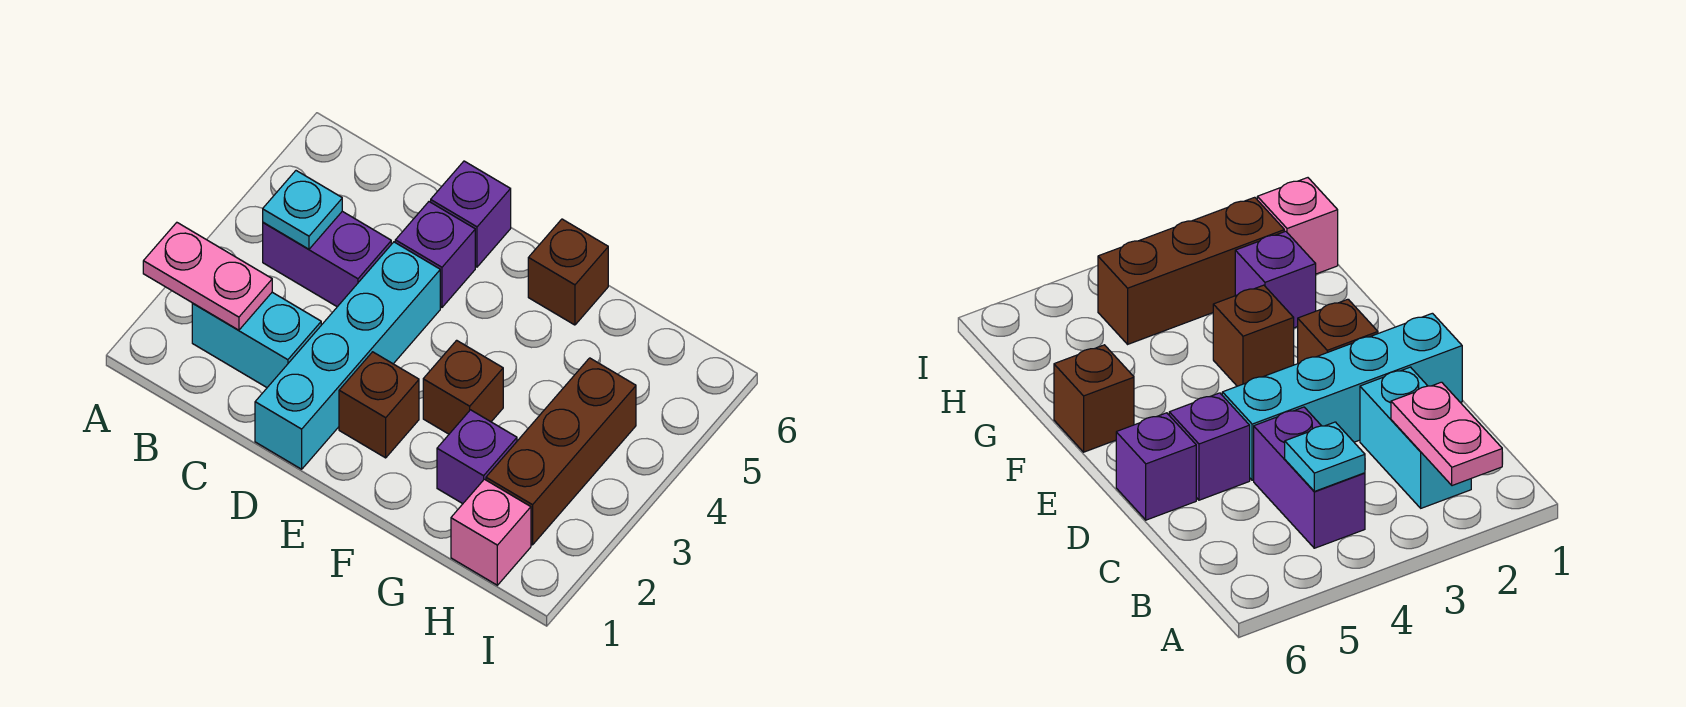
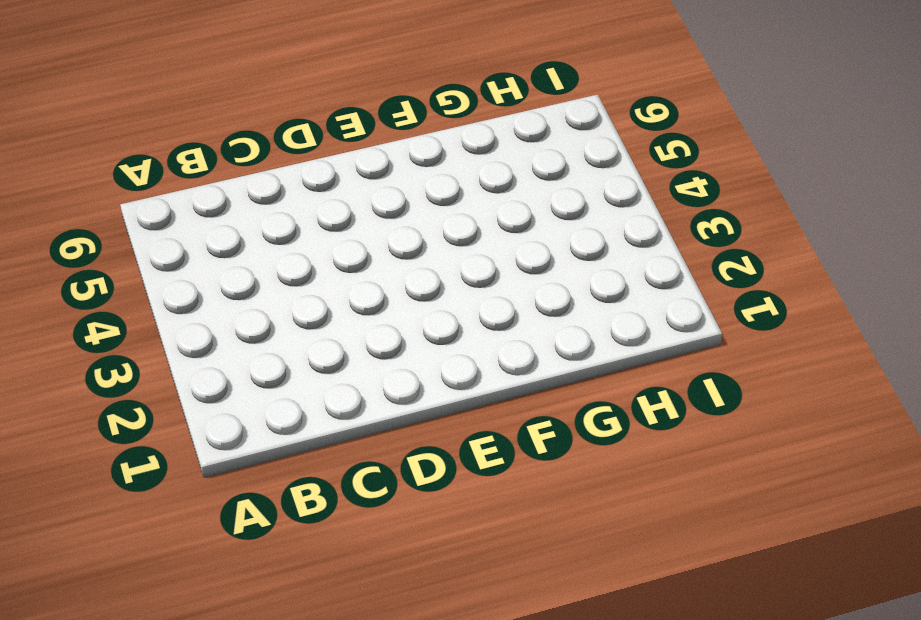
none -> cyan brick B2:C2 level 1
none -> purple brick B4:C4 level 1
none -> cyan brick D1:D4 level 1

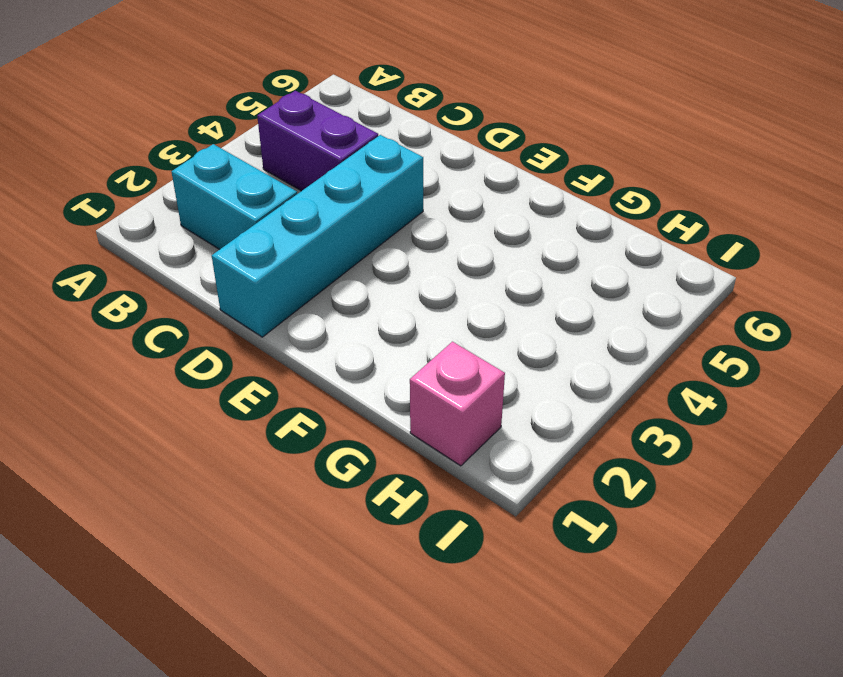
none -> purple brick D5 level 1
none -> purple brick D6 level 1
none -> brown brick E2 level 1

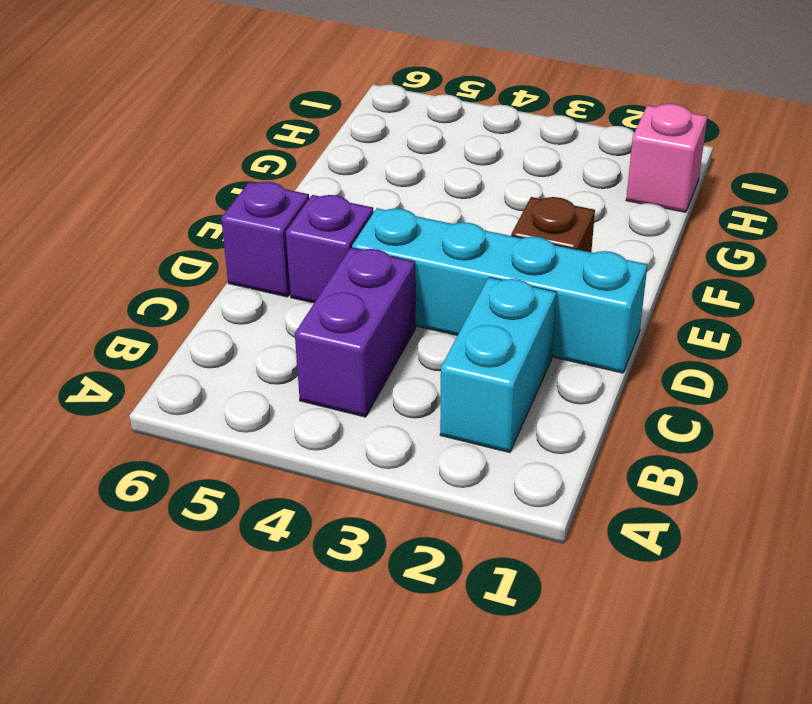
none -> brown brick F3 level 1
none -> brown brick F6 level 1
none -> purple brick G2 level 1

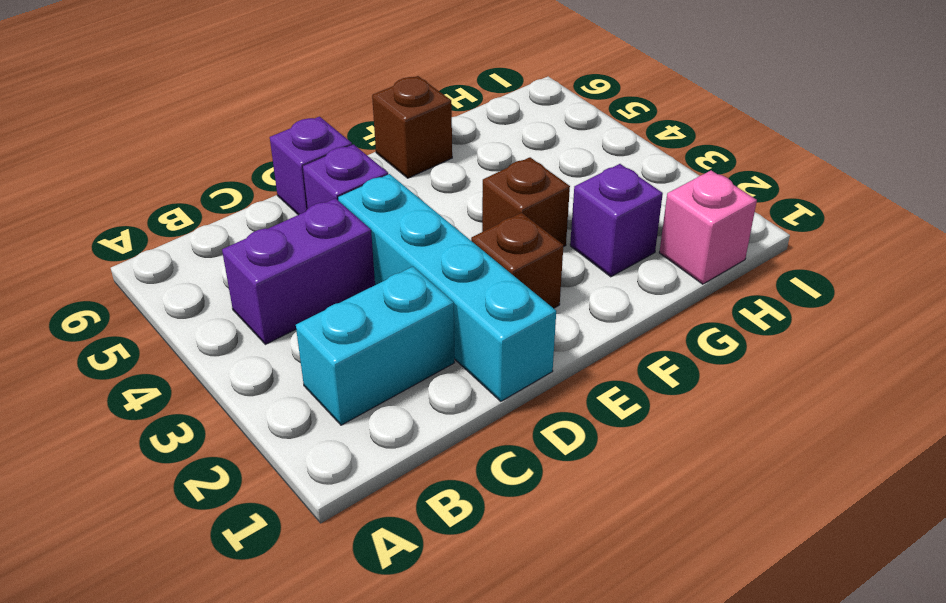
none -> brown brick H2:H4 level 1
none -> pink plate A2:B2 level 2
none -> cyan plate B4 level 2

